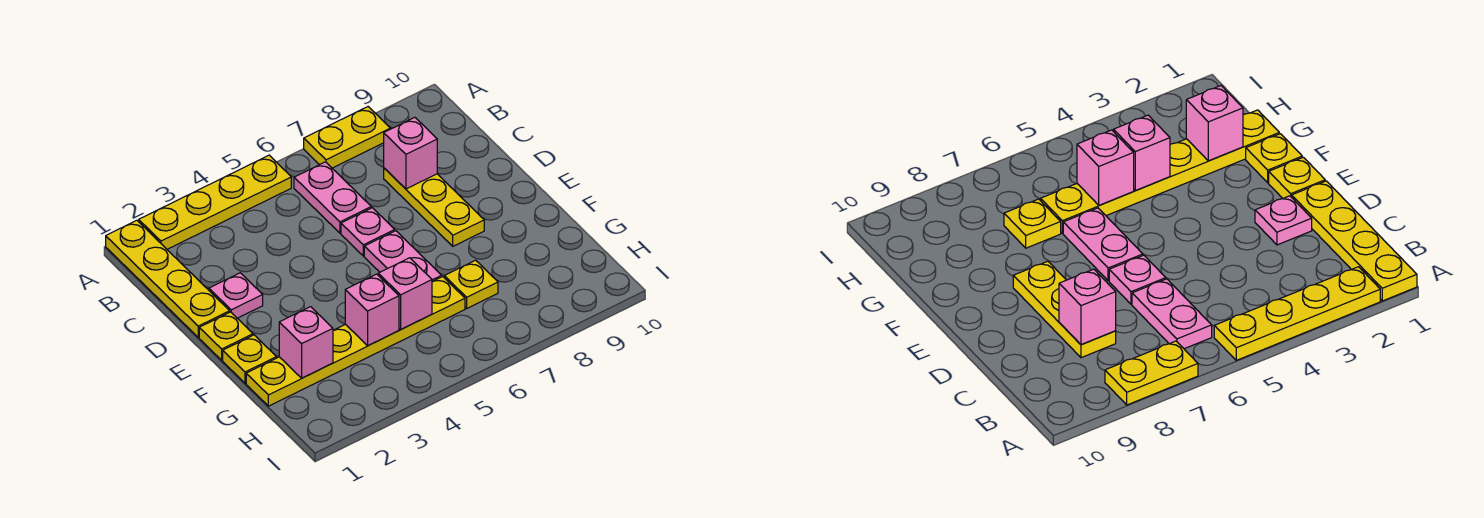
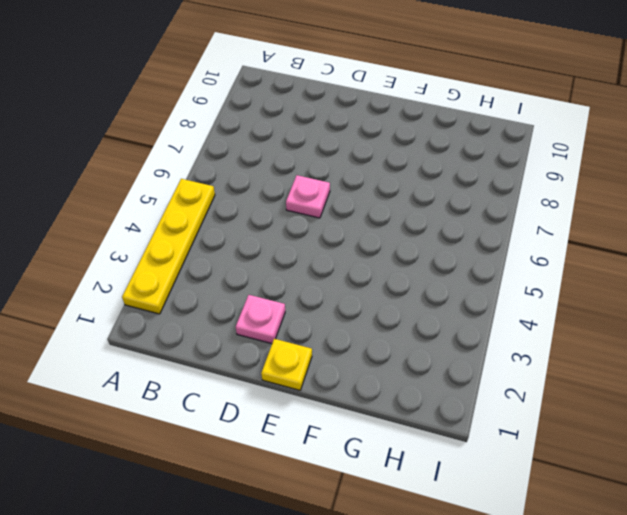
none -> yellow plate A1:D1 level 1
none -> yellow plate A7:A8 level 1
none -> pink plate B6:C6 level 1

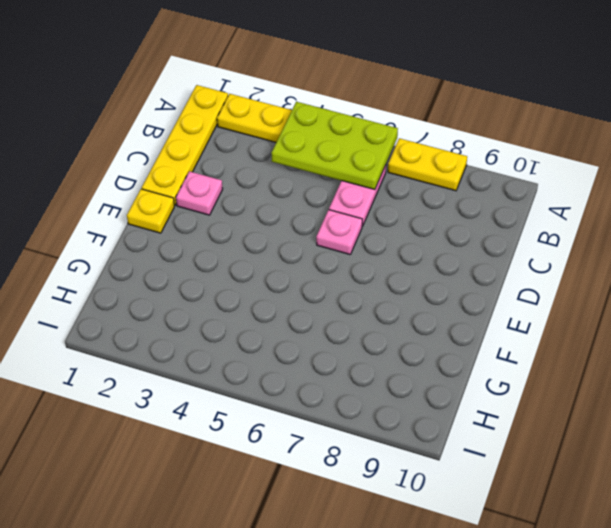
lime plate A4:B6 level 2 -> none
none -> yellow plate C8:E8 level 1
none -> pink plate E6:F6 level 1
none -> yellow plate F1 level 1

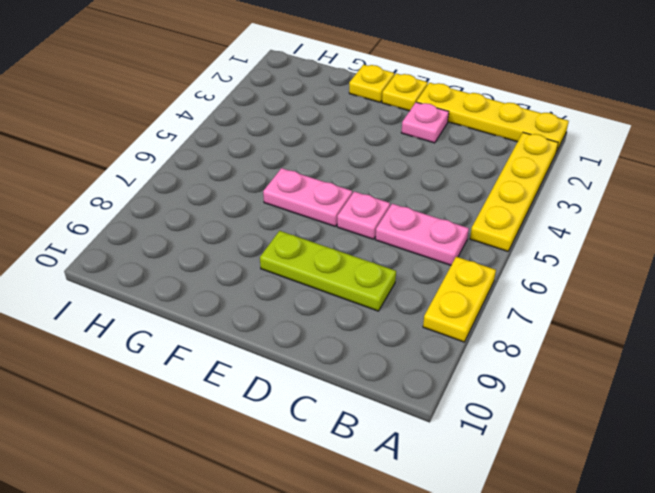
lime plate C8:E8 level 1 -> yellow plate C8:E8 level 1
none -> yellow plate G1:G6 level 1
none -> yellow plate G7 level 1
none -> pink brick C8 level 2

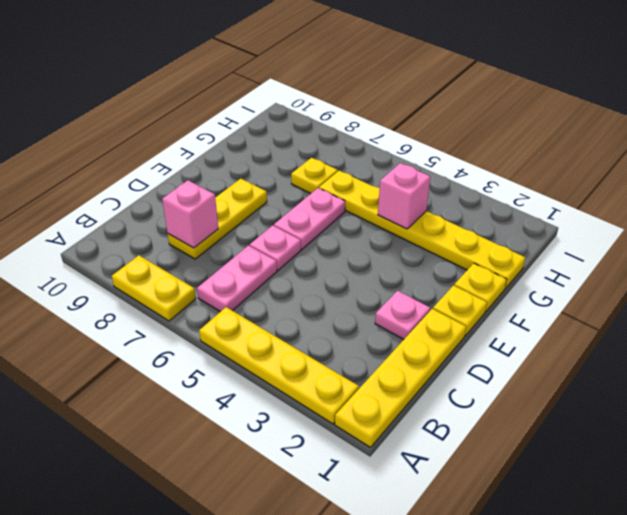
none -> pink brick G2 level 2
none -> pink brick G5 level 2

